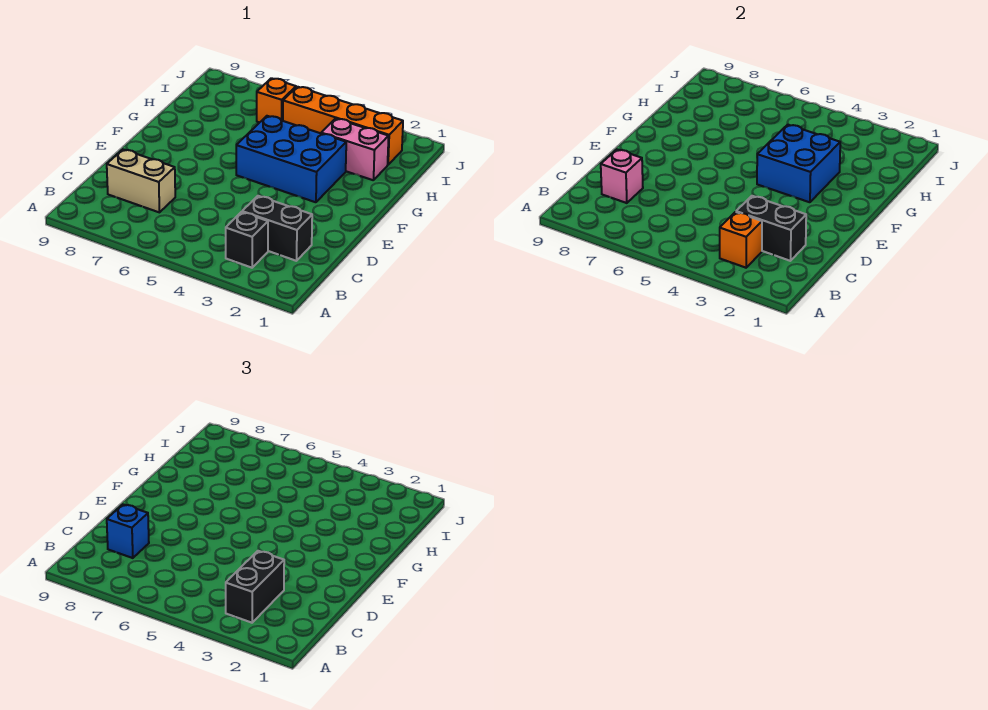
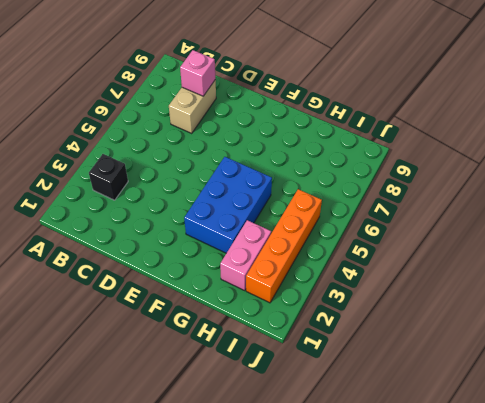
none -> black brick C2:C3 level 1
none -> orange brick I6 level 1
none -> orange brick B3 level 2

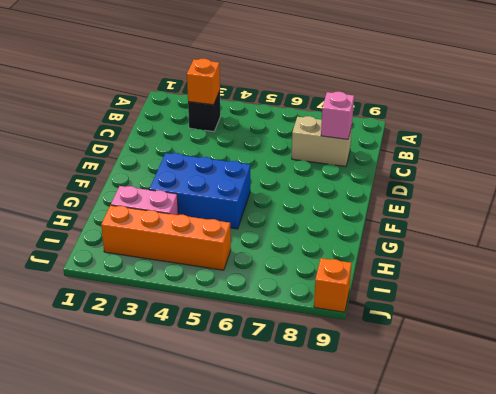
orange brick J9 level 1 -> orange brick I6 level 1
none -> black brick C2:C3 level 1
none -> black brick C2:C3 level 2
none -> blue brick F3:G4 level 2

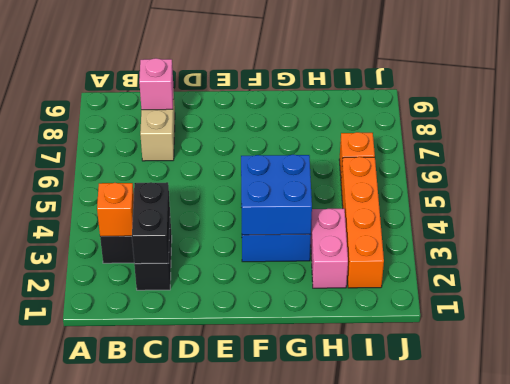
none -> black brick B3:C3 level 3
none -> blue brick C8 level 3

